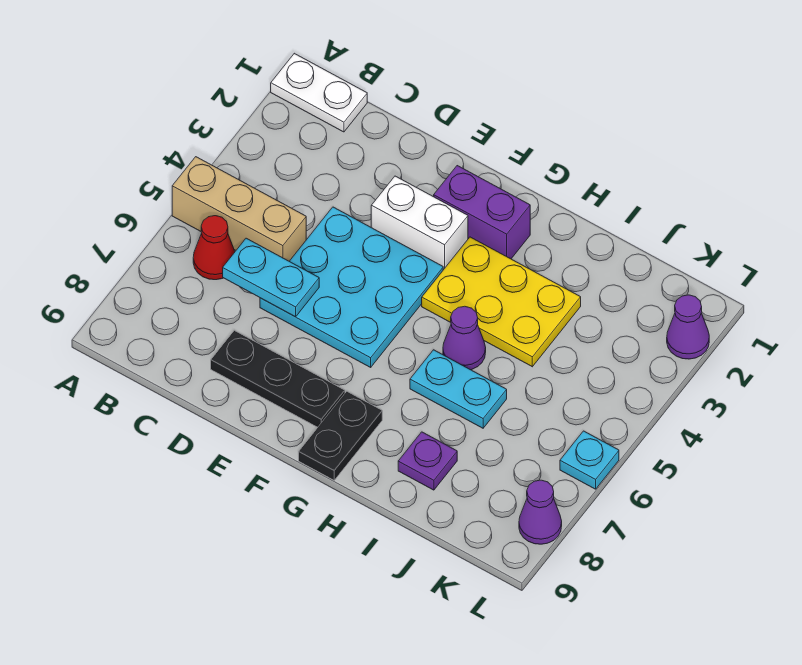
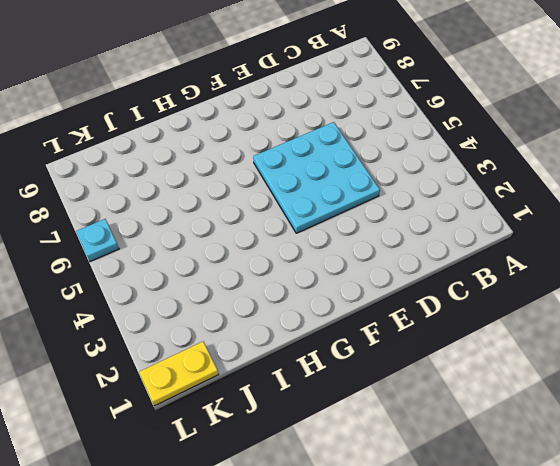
yellow plate K1:L1 level 1 -> none
none -> white plate A1:B1 level 1
none -> tan brick A5:C5 level 1
none -> red cone B6 level 1

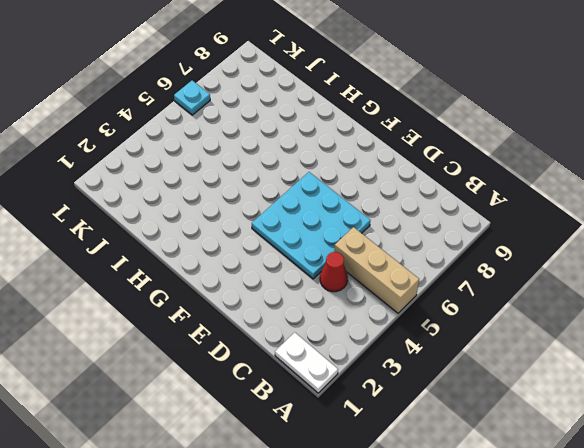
red cone C4 level 1 -> red cone B6 level 1
none -> black plate D8:F8 level 1
none -> white brick E3:F3 level 1
none -> purple brick F2:G2 level 1

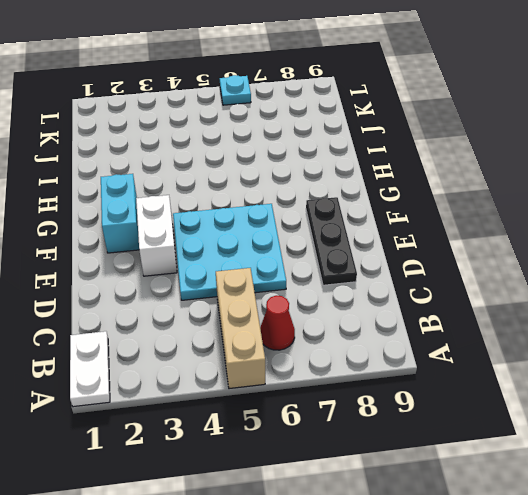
cyan brick F2:G2 level 1 -> purple brick F2:G2 level 1
none -> yellow plate G3:I4 level 1
none -> black plate G8:G9 level 1
none -> purple cone H5 level 1

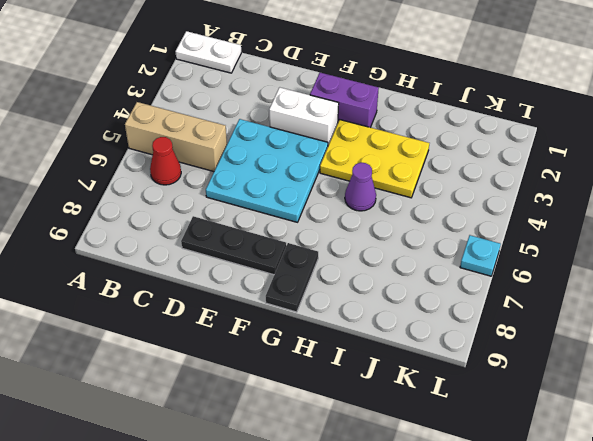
none -> cyan plate H6:I6 level 1
none -> purple plate I8 level 1
none -> purple cone L2 level 1

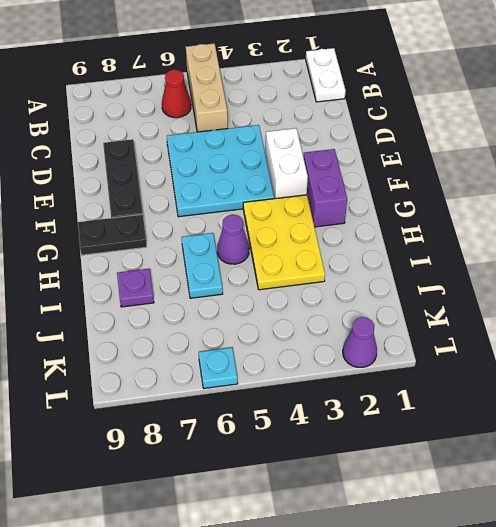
none -> purple cone L8 level 1
none -> cyan plate C6:D6 level 2

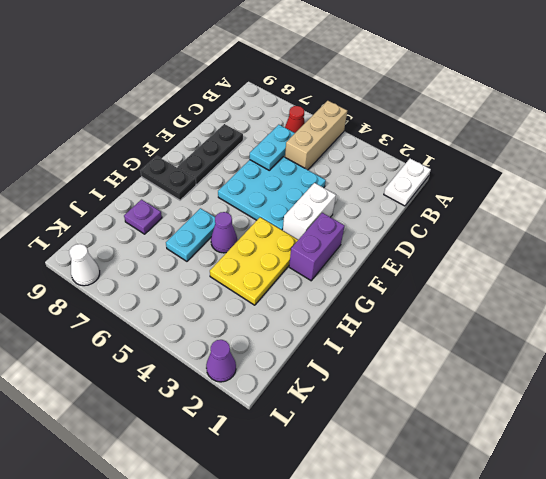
white cone L8 level 1 -> purple cone L8 level 1
none -> cyan plate L6 level 1

